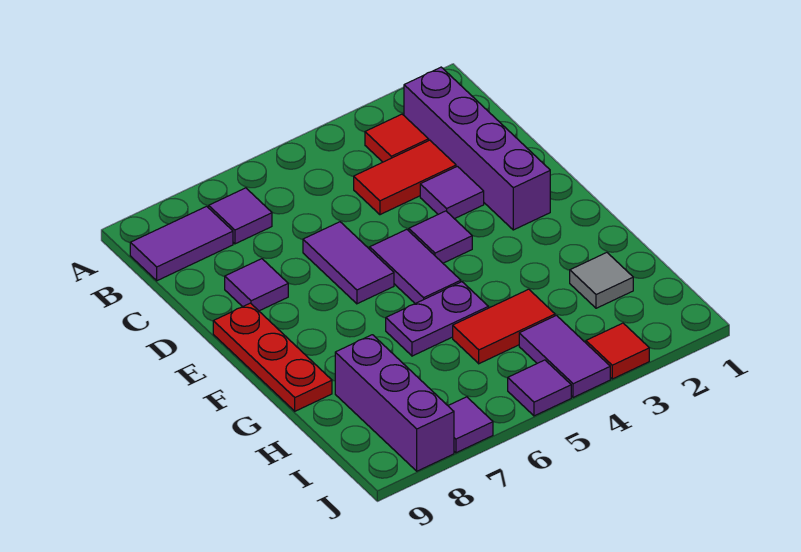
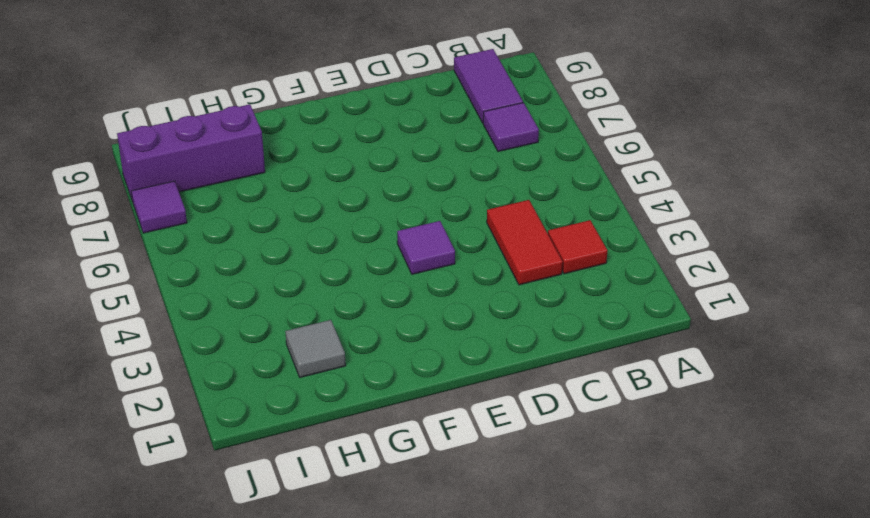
none -> purple brick B2:E2 level 1
none -> purple tile D3 level 1
none -> purple tile D6:E6 level 1

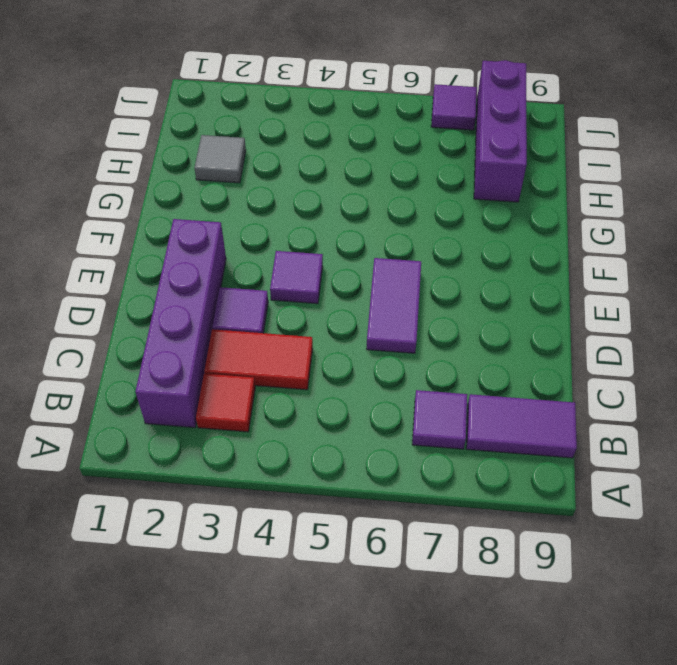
none -> purple tile D8 level 1
none -> purple tile E5:F5 level 1
none -> red plate E9:G9 level 1

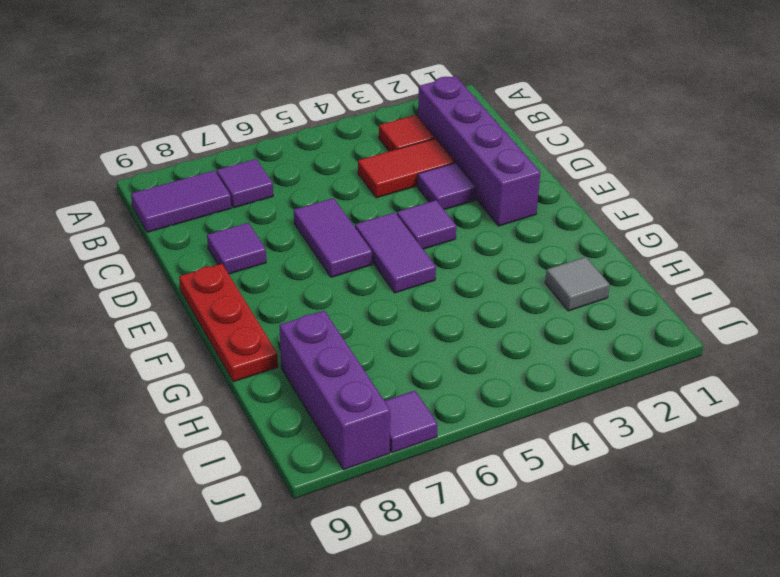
none -> purple plate G5:G6 level 1
none -> red tile H4:H5 level 1
none -> purple tile I4:J4 level 1

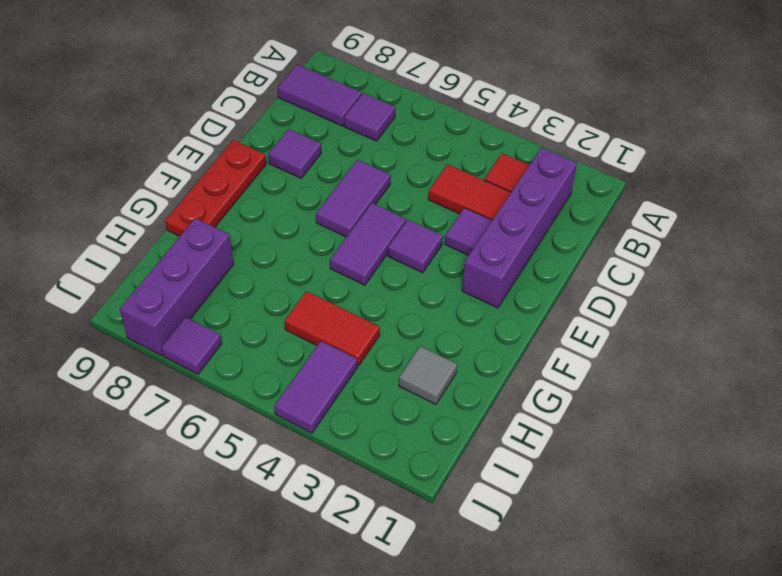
none -> purple plate G5:G6 level 1
none -> red tile J3 level 1
none -> purple tile J5 level 1

